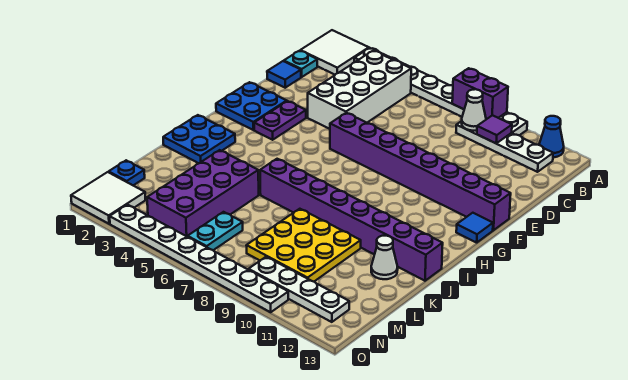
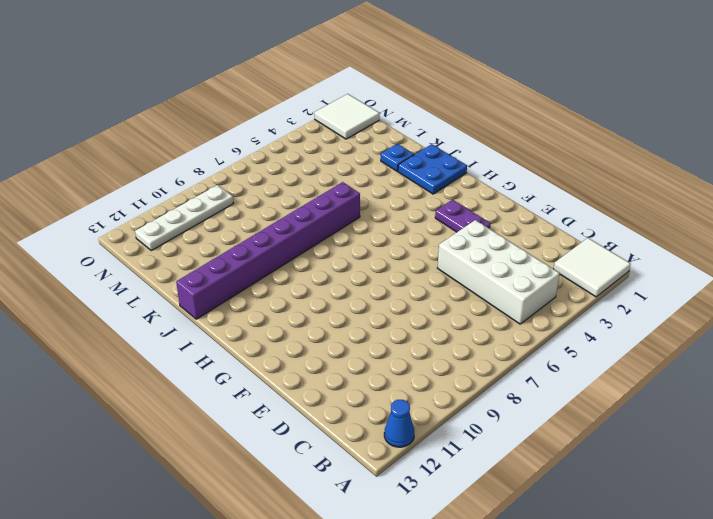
blue plate K2 level 1 -> blue plate M1 level 1
none -> white plate A3:A10 level 1
none -> white plate B9:B12 level 1
none -> cyan plate C1 level 1

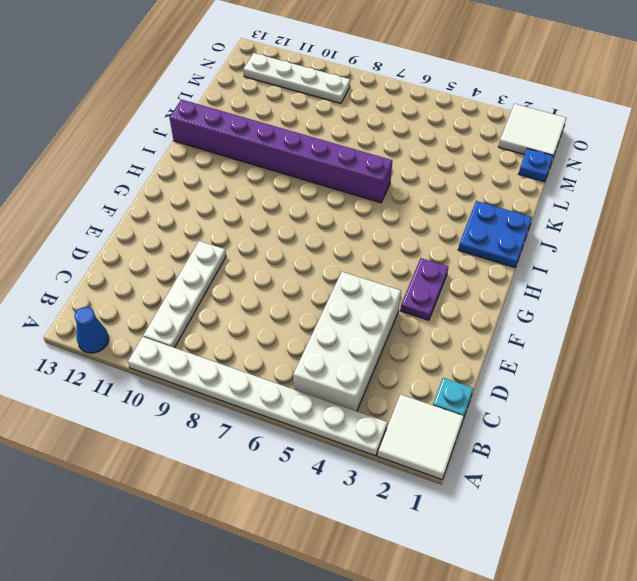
white plate B10:E10 level 1 -> white plate B9:B12 level 1
none -> blue tile D1 level 1
none -> blue plate F1:G2 level 1
none -> purple brick F6:F13 level 1

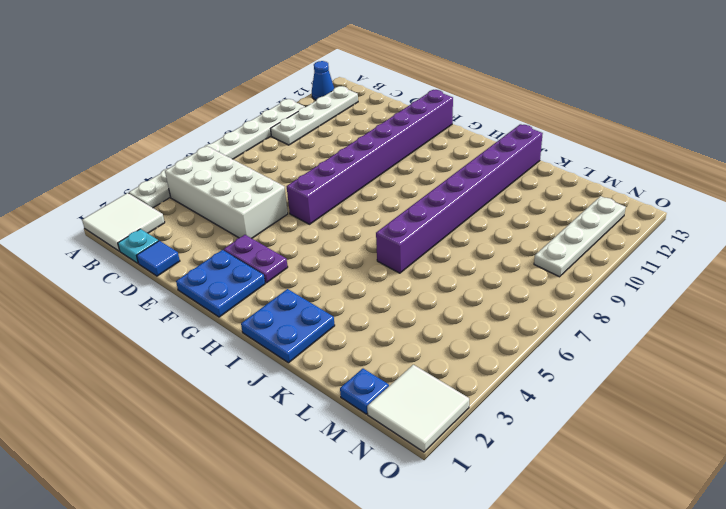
none -> blue tile G13 level 1
none -> purple brick K4:N5 level 1
none -> yellow plate K8:M10 level 1

